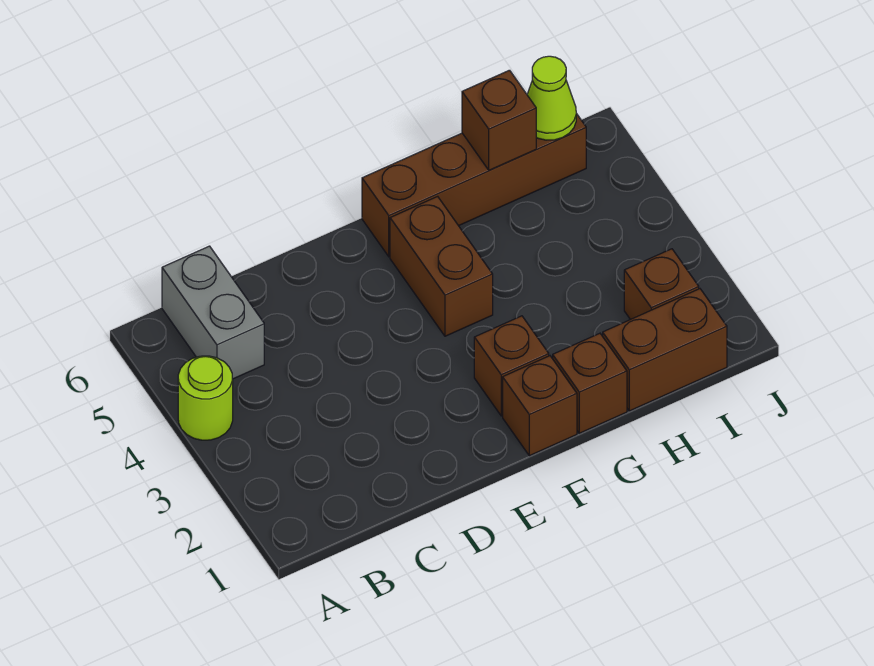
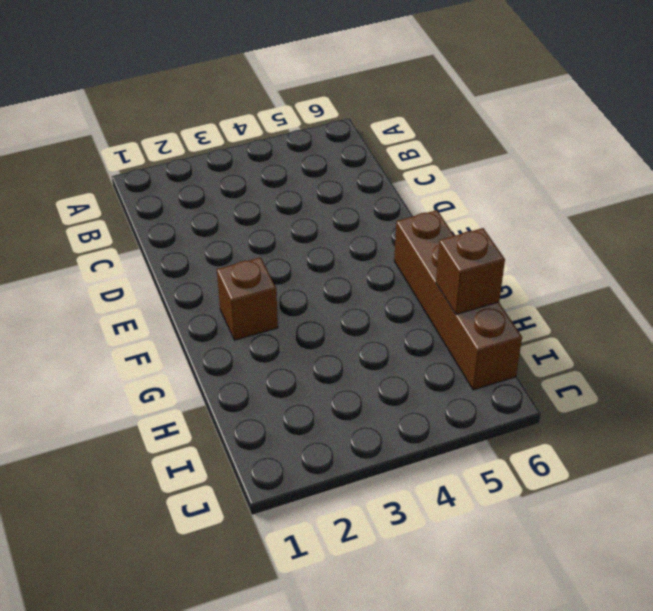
none -> lime round brick A4 level 1
none -> grey brick B5:B6 level 1

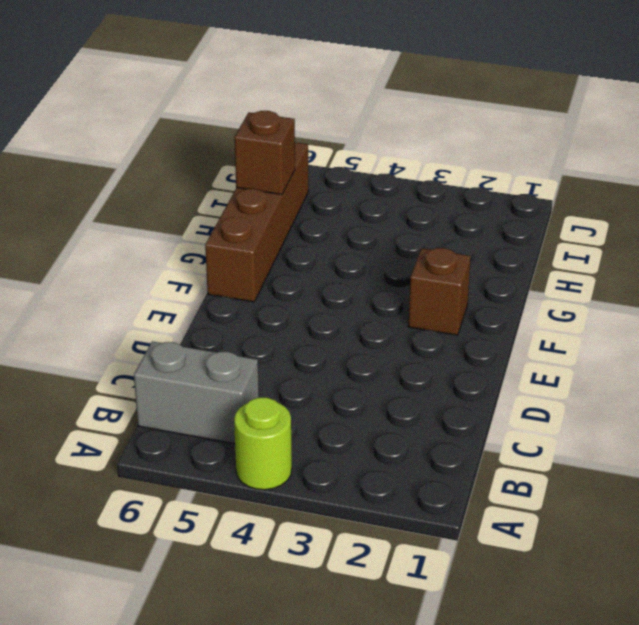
none -> brown brick F1 level 1
none -> brown brick F4:F5 level 1

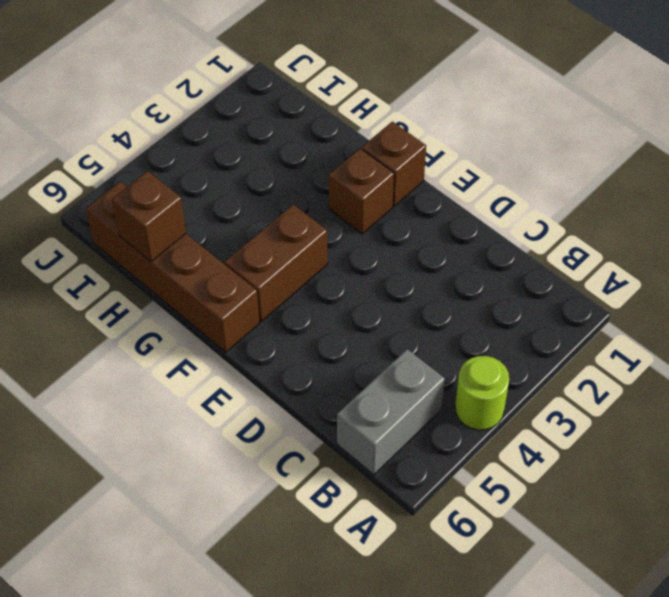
none -> brown brick G1 level 1
none -> brown brick H1:I1 level 1

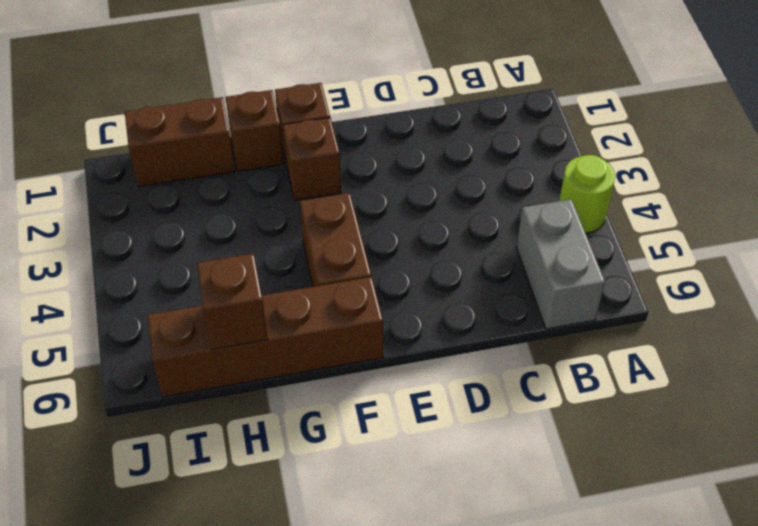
none -> brown brick I2 level 1
none -> lime cone I6 level 2

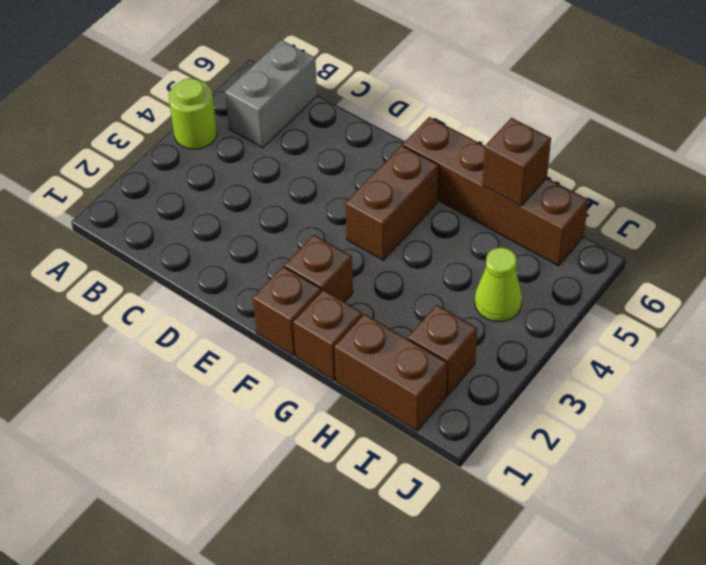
lime cone I4 level 1 -> lime cone I6 level 2

